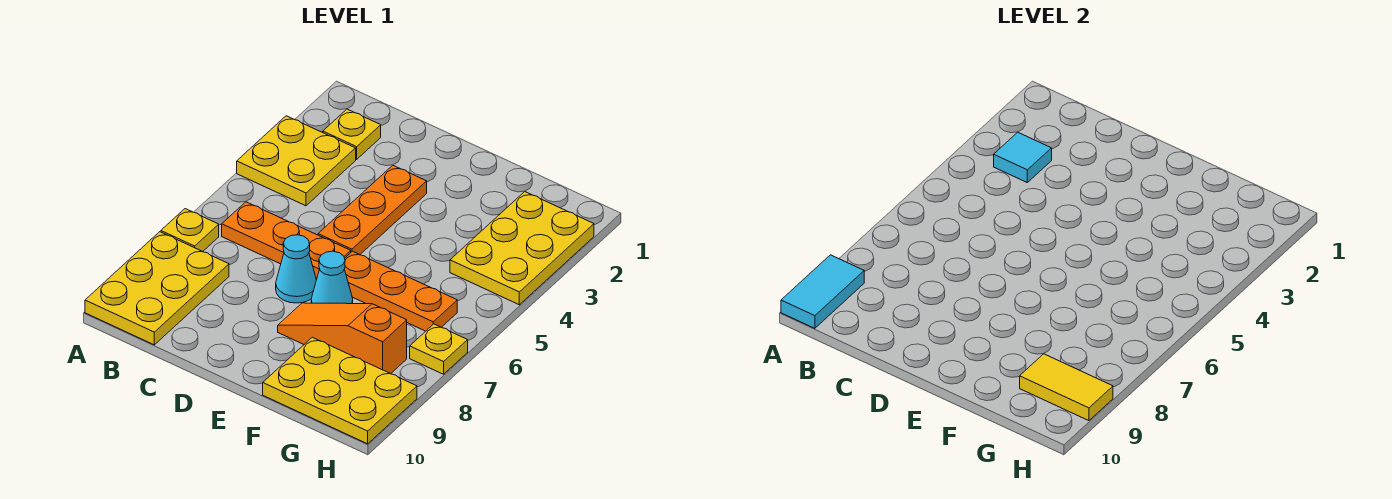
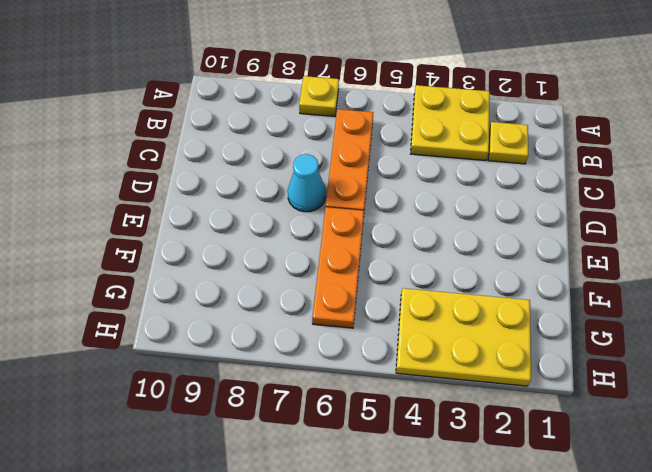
none -> yellow plate A8:B10 level 1
none -> orange plate D3:D5 level 1
none -> cyan cone E7 level 1

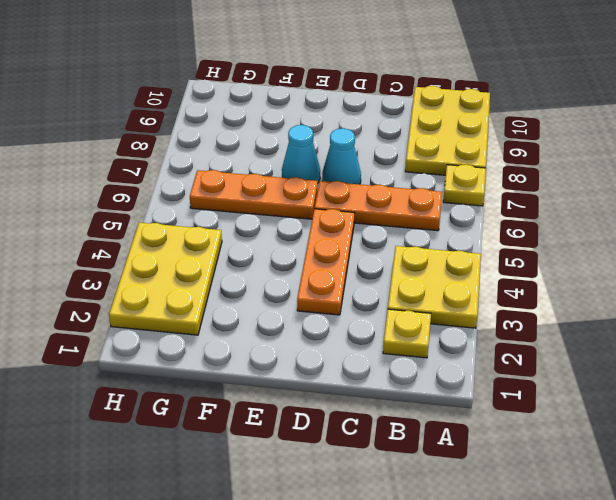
none -> orange slope E8:G8 level 1 top G
none -> yellow plate F9:H10 level 1
none -> yellow plate H7 level 1

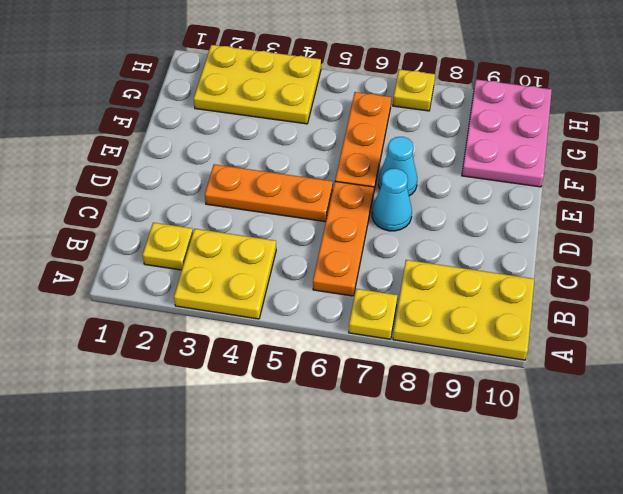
pink plate F9:H10 level 1 -> yellow plate F9:H10 level 1
none -> orange slope E8:G8 level 1 top G
none -> cyan tile A9:A10 level 2
none -> cyan tile B3 level 2

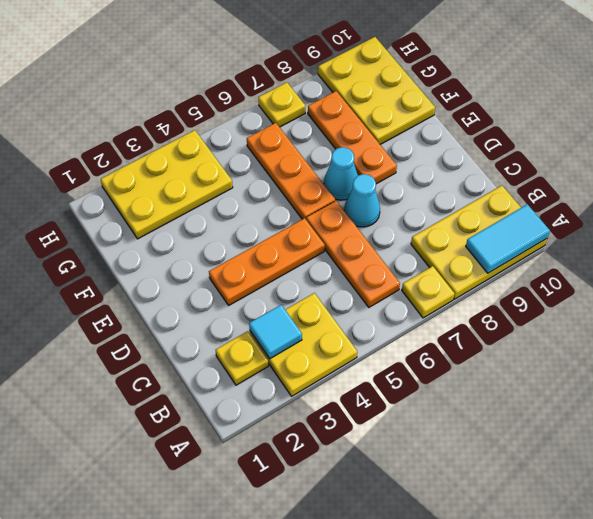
orange plate E8:G8 level 1 -> orange slope E8:G8 level 1 top G
none -> yellow tile G9:H9 level 2

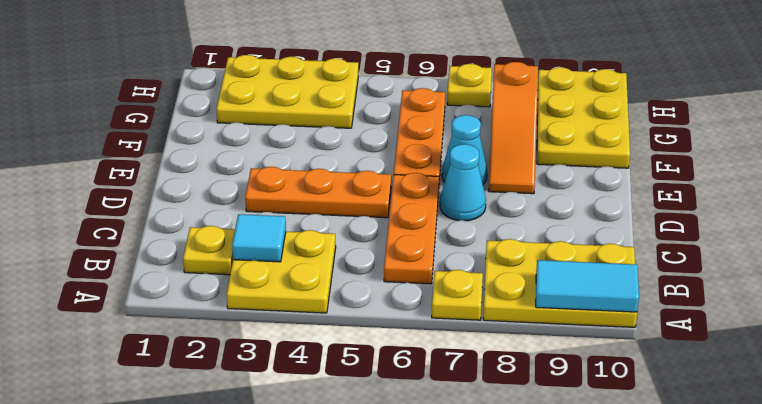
none -> yellow tile G9:H9 level 2

